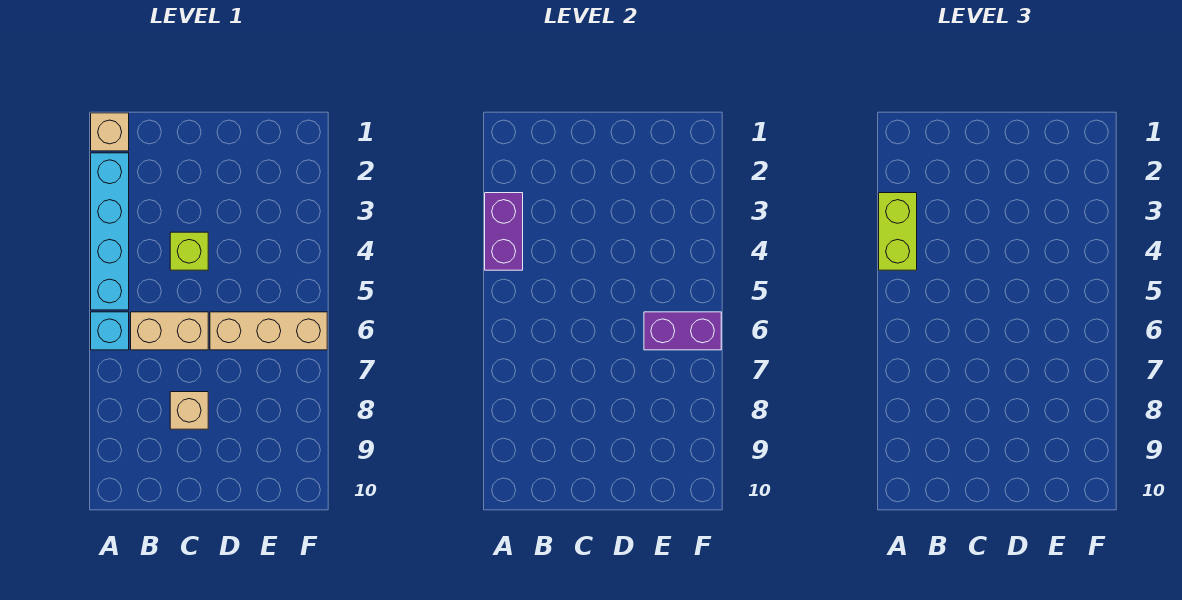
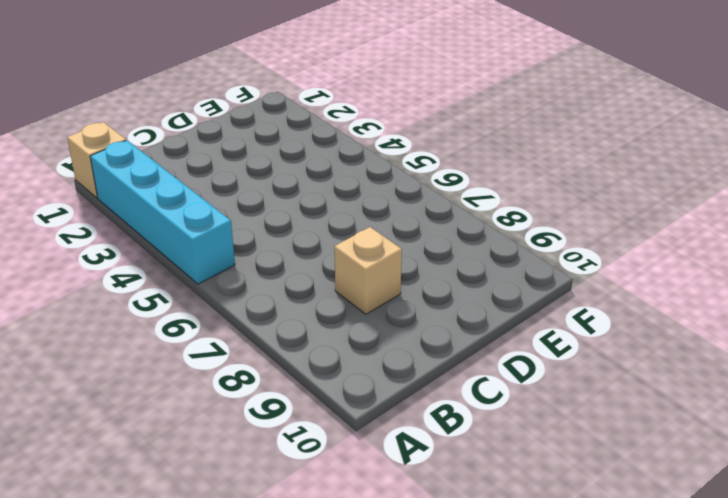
none -> cyan brick A6 level 1
none -> tan brick B6:C6 level 1

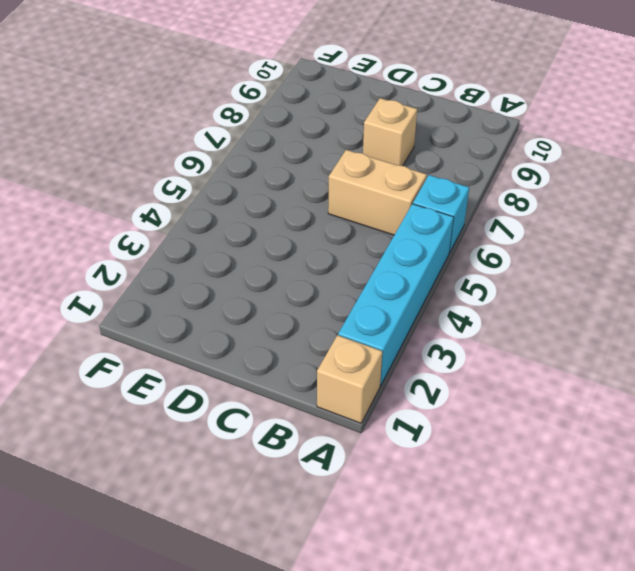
none -> lime brick C4 level 1
none -> tan brick D6:F6 level 1

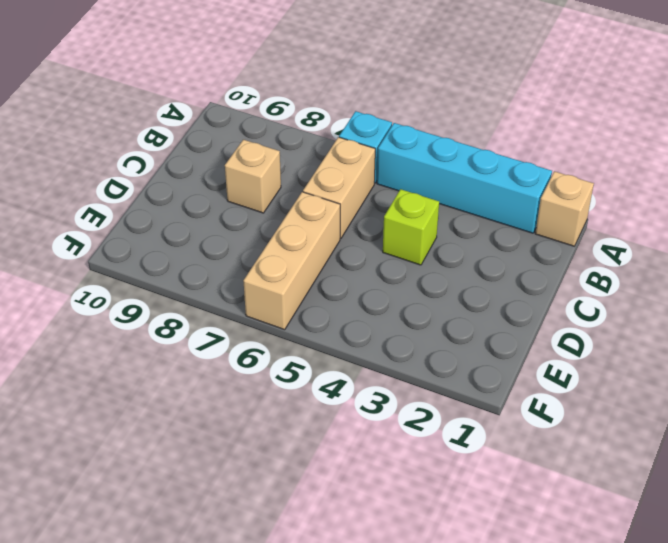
none -> purple brick A3:A4 level 2
none -> purple brick E6:F6 level 2

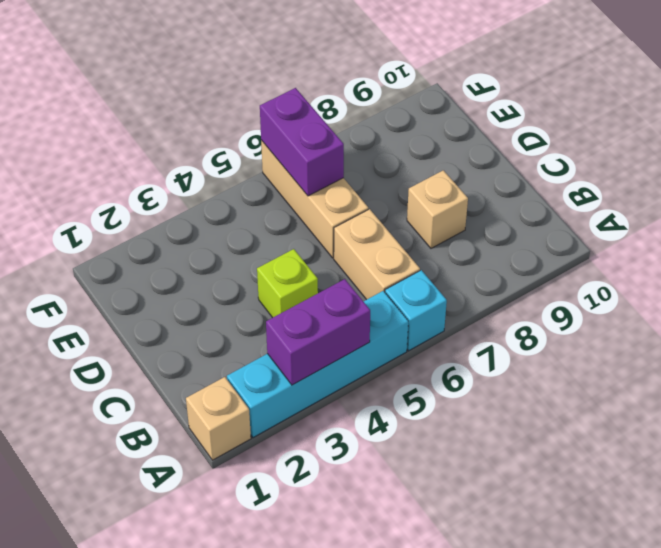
none -> lime brick A3:A4 level 3

